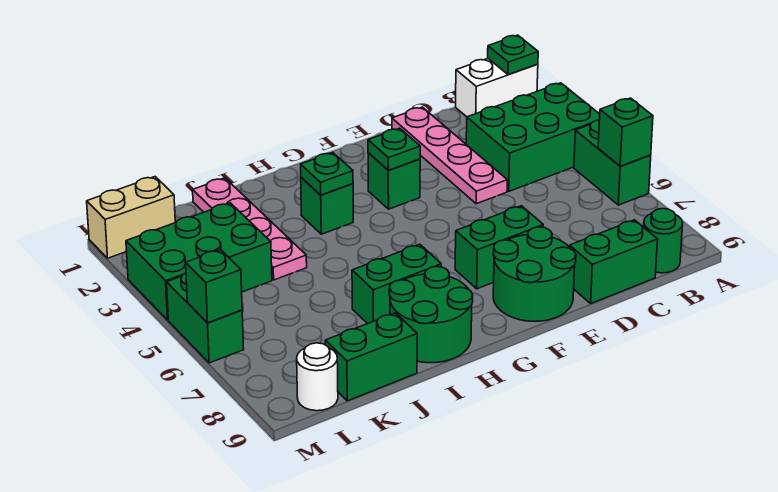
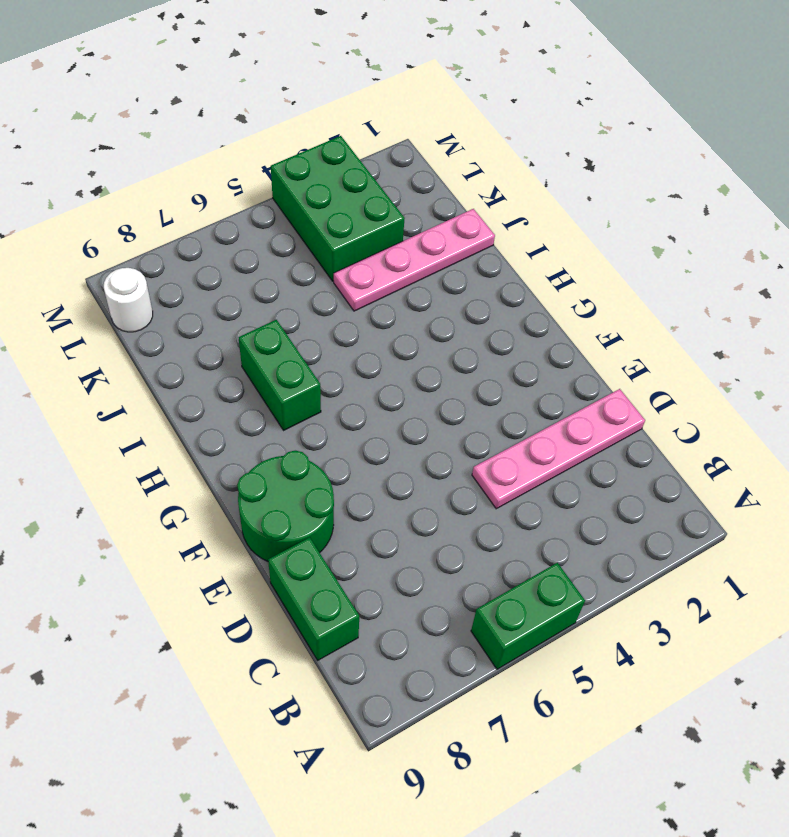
none -> white brick A1:B1 level 1
none -> green brick A3:C4 level 1
none -> green round brick B9 level 1

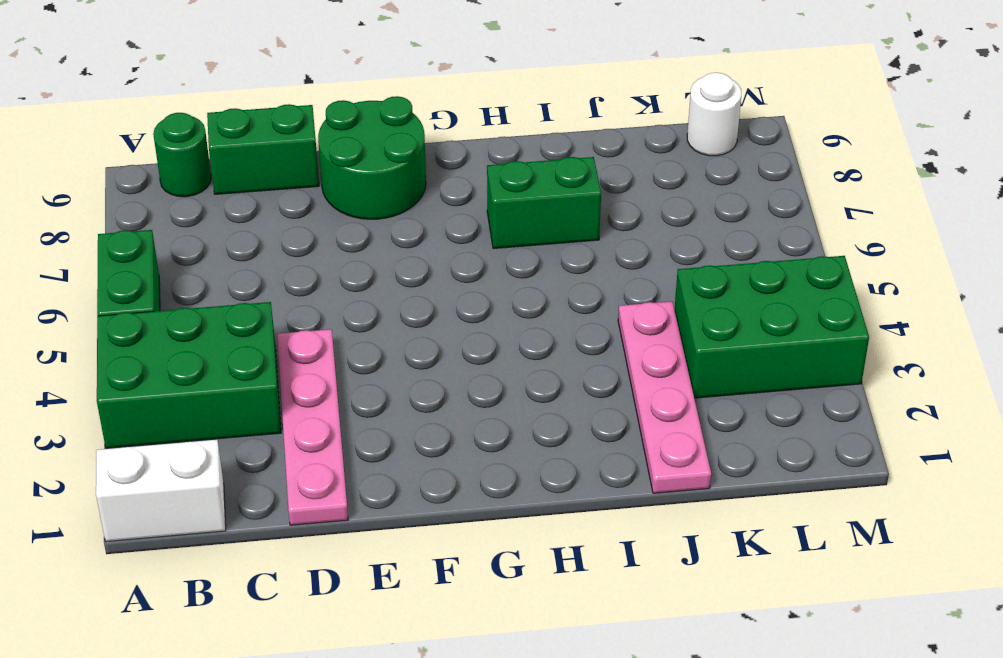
none -> green brick E7:F7 level 1
none -> green brick F3 level 1
none -> green brick H3 level 1

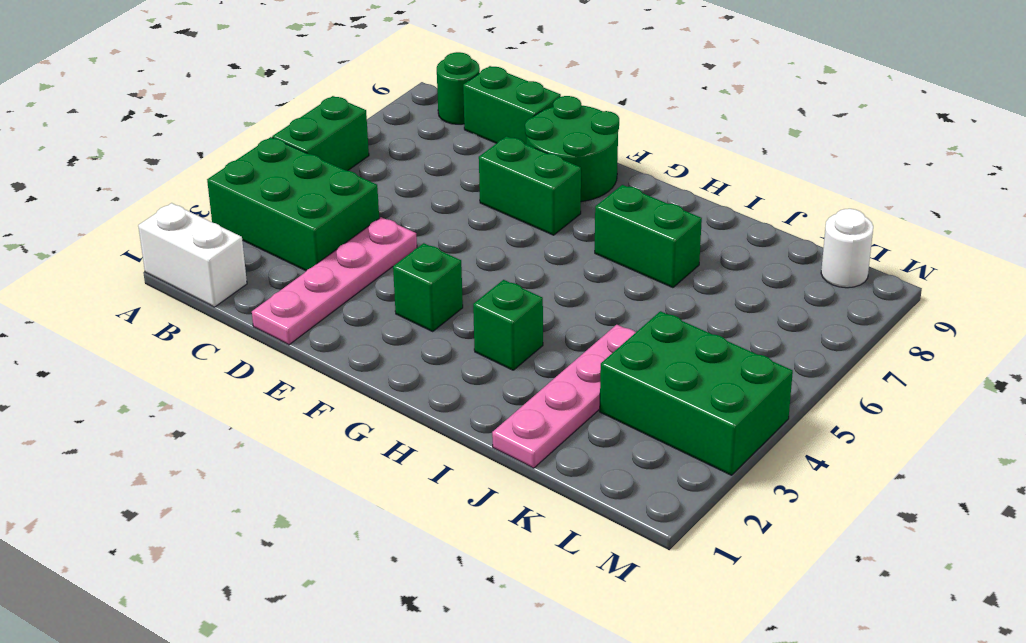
none -> green round brick H8:I9 level 1
none -> green brick J9:K9 level 1
none -> tan brick L1:M1 level 1

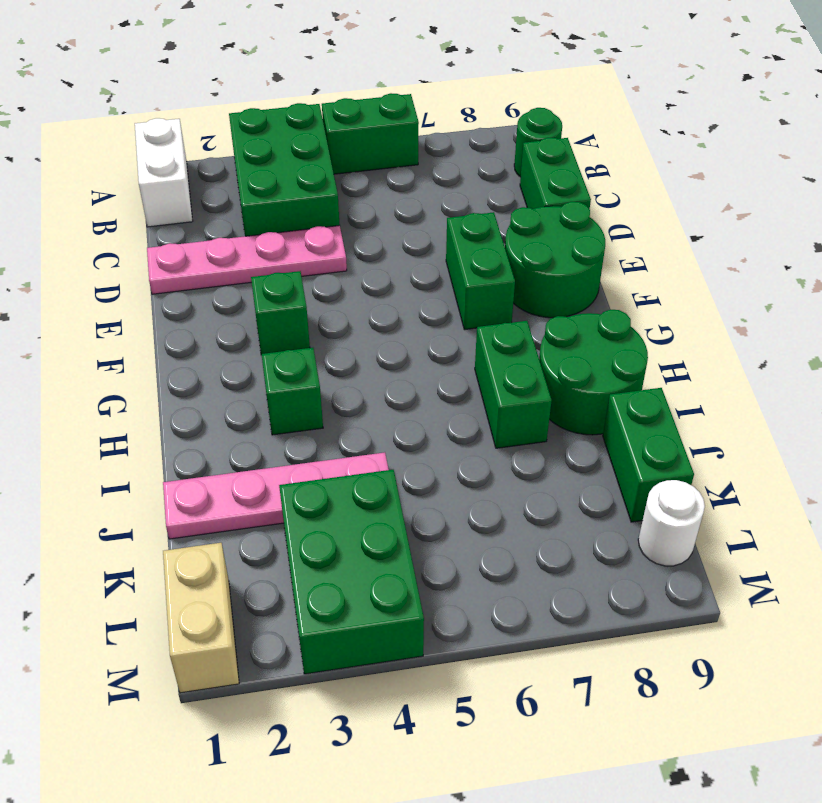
none -> green brick M5:M6 level 1
none -> green plate A1 level 2
none -> green brick A6 level 2

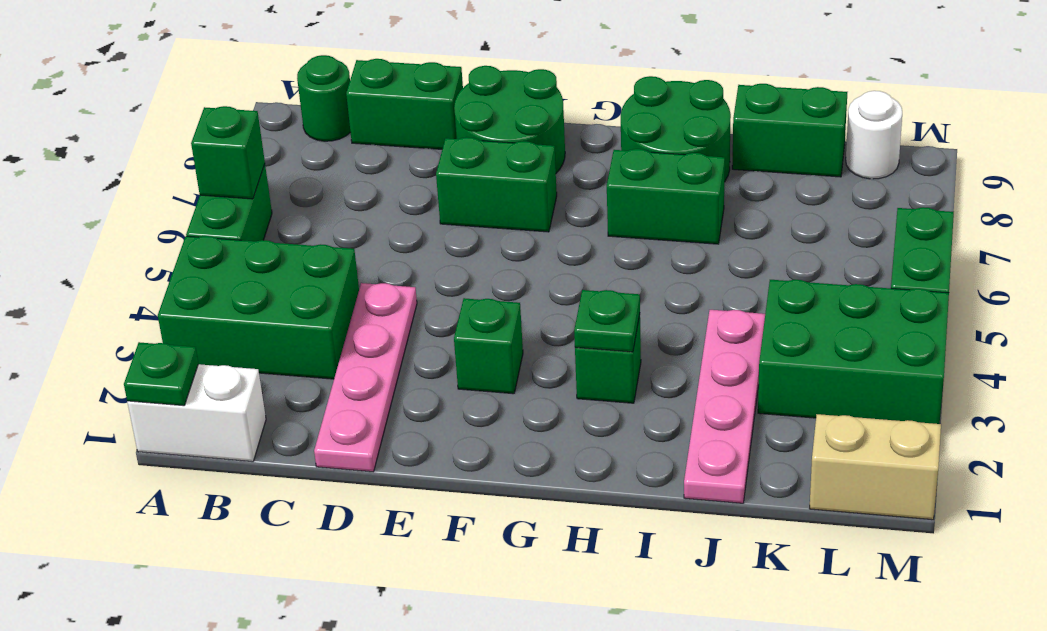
none -> green plate F3 level 2
none -> green brick M6 level 2

